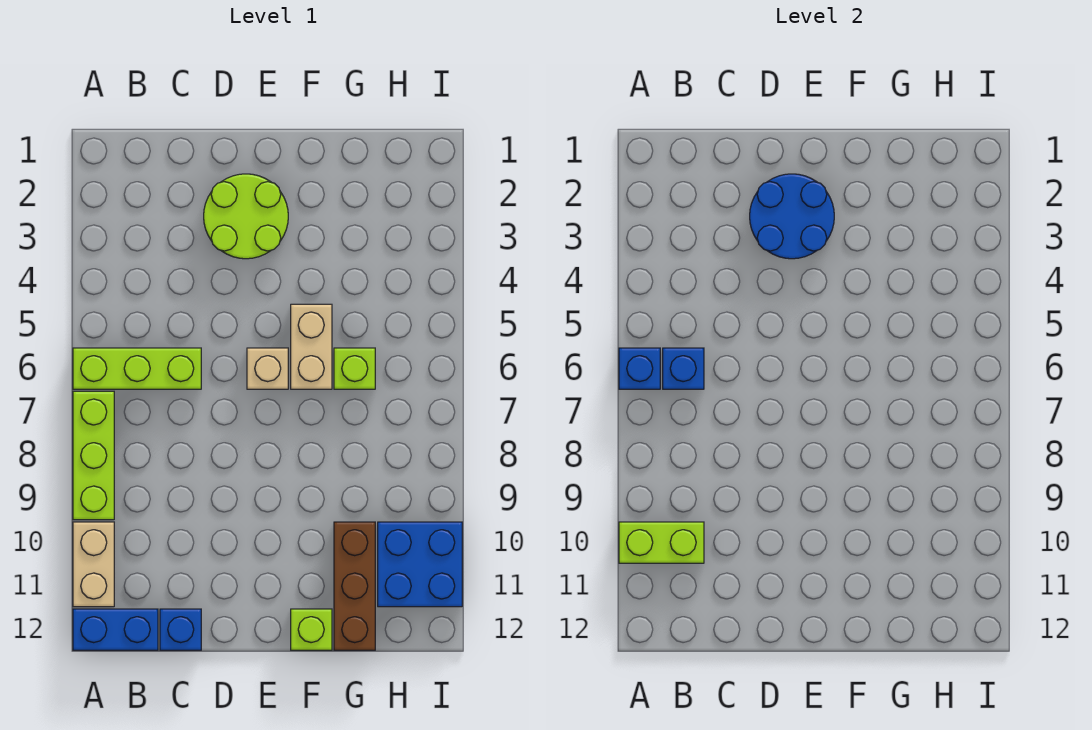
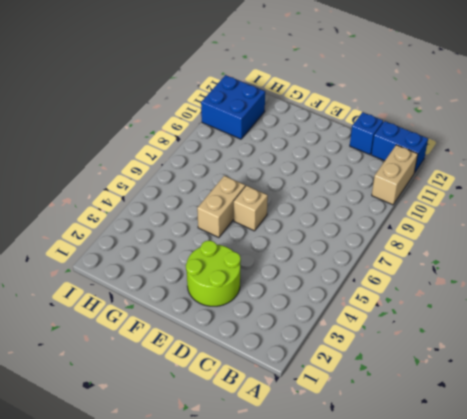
none -> lime brick A6:C6 level 1
none -> lime brick A7:A9 level 1
none -> lime brick F12 level 1

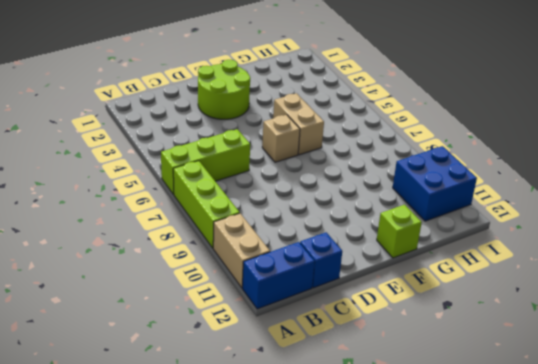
none -> lime brick G6 level 1
none -> brown brick G10:G12 level 1
none -> blue brick A6 level 2

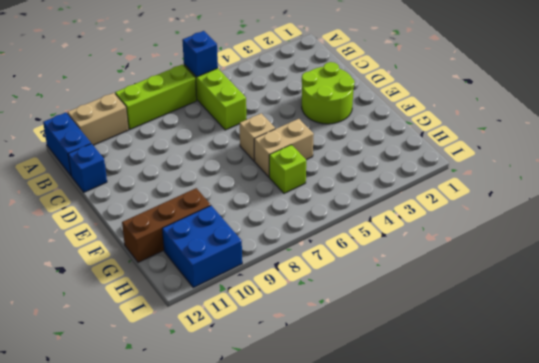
none -> lime brick F12 level 1
none -> lime brick A10:B10 level 2
none -> blue brick B6 level 2

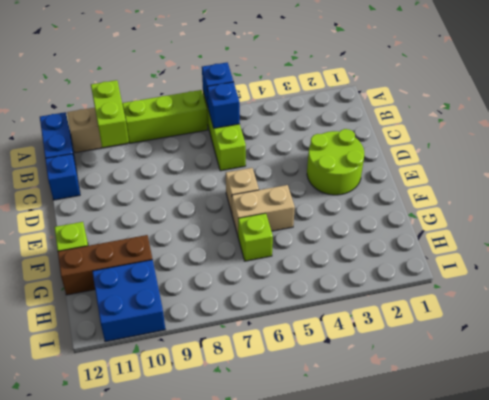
none -> blue round brick D2:E3 level 2

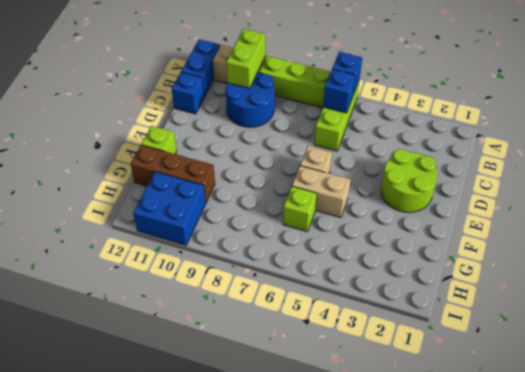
blue round brick B9:C10 level 1 -> blue round brick D2:E3 level 2

